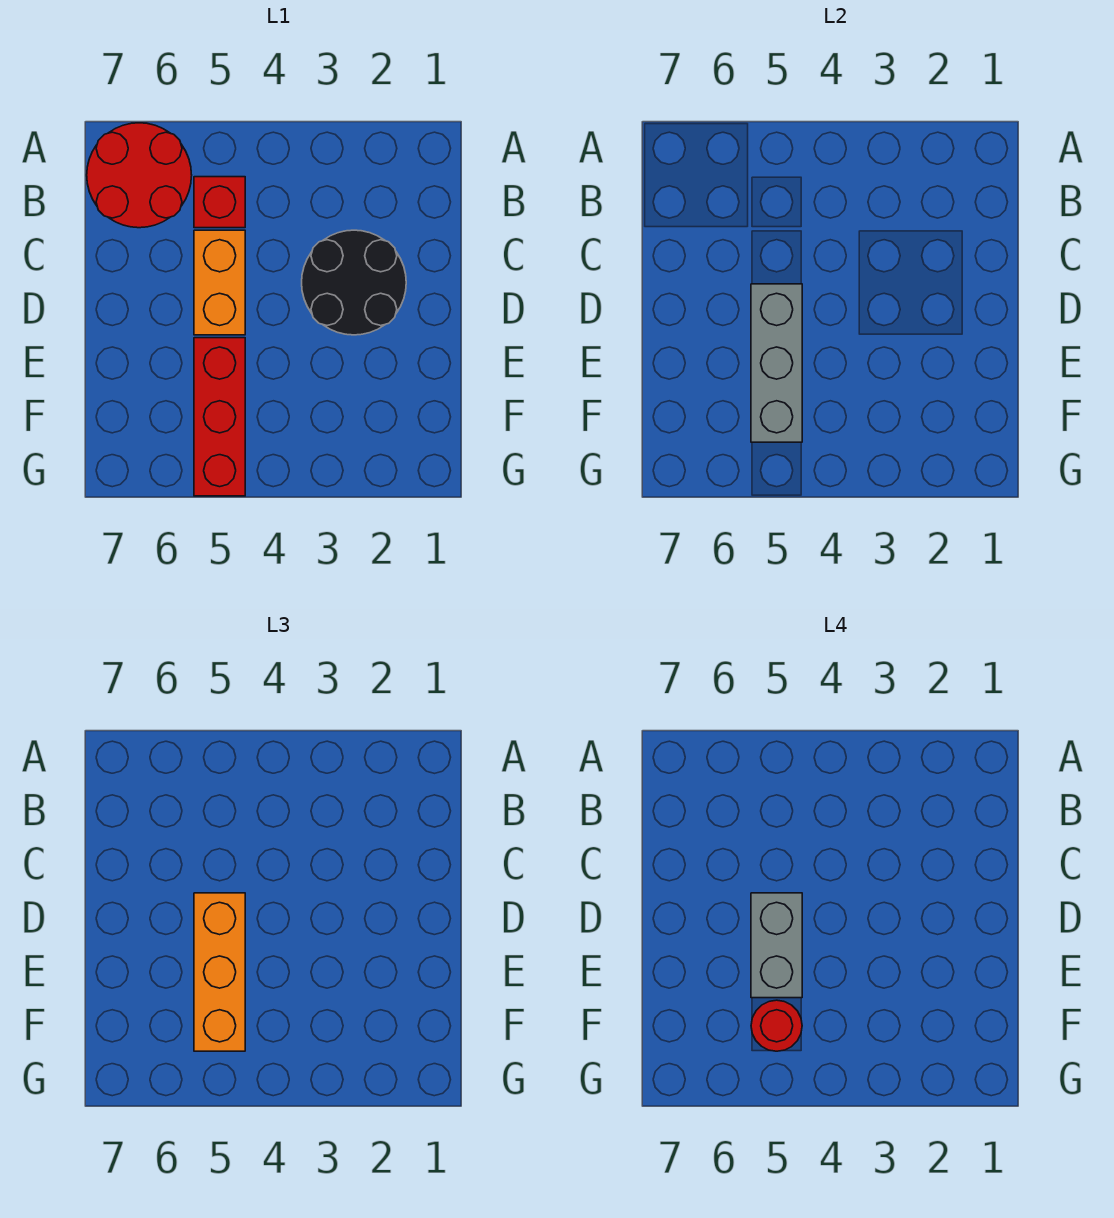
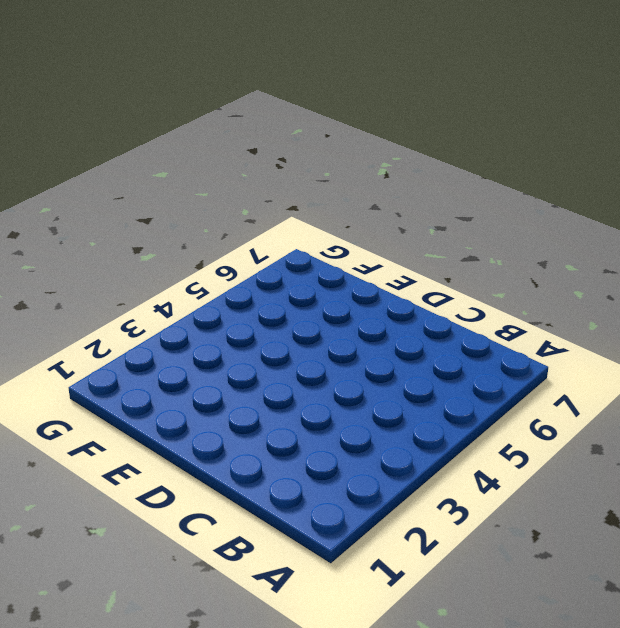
none -> red round brick A6:B7 level 1
none -> red brick B5 level 1

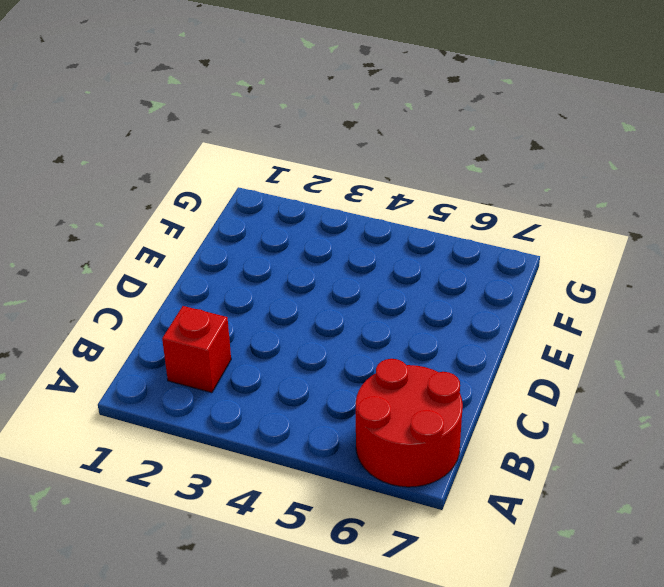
red brick B2 level 1 -> red brick B5 level 1
none -> black round brick C2:D3 level 1
none -> orange brick C5:D5 level 1

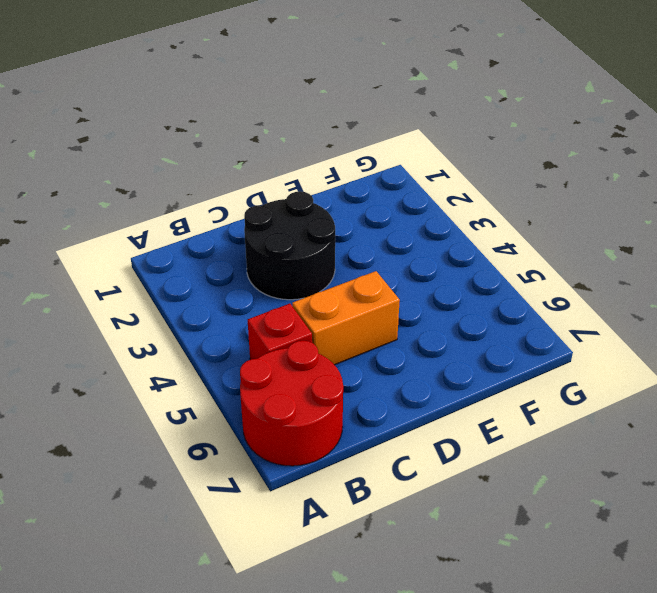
none -> red brick E5:G5 level 1
none -> grey brick D5:F5 level 2

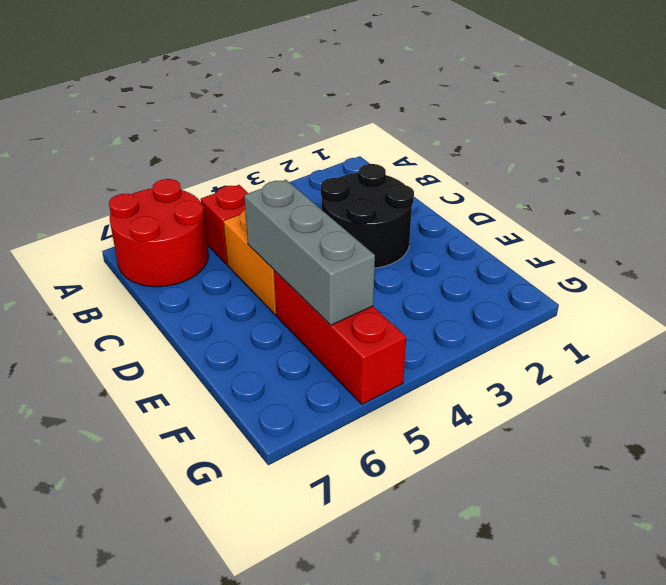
none -> orange brick D5:F5 level 3
none -> grey brick D5:E5 level 4

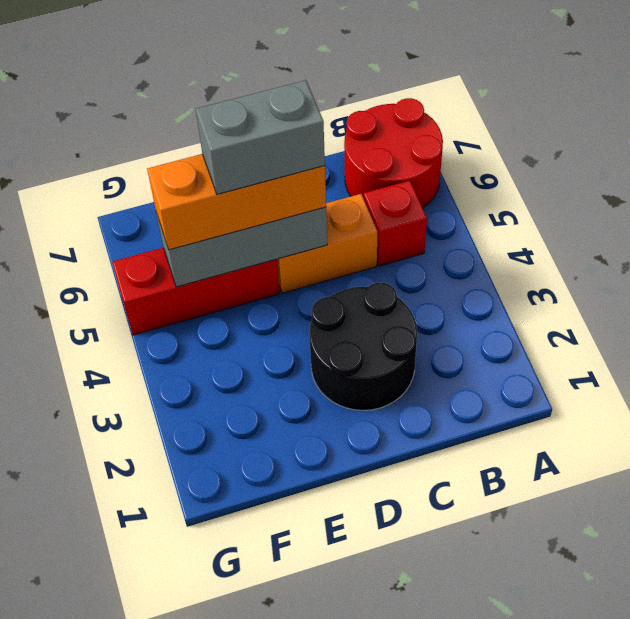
none -> red round brick F5 level 4

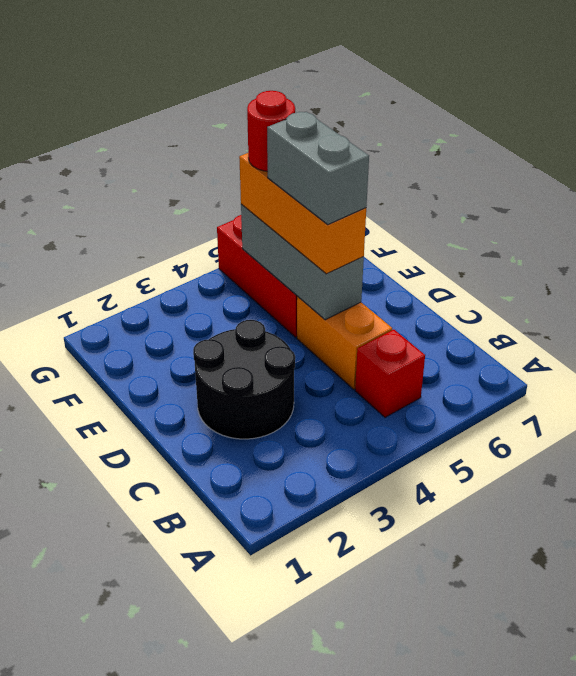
none -> red round brick A6:B7 level 1

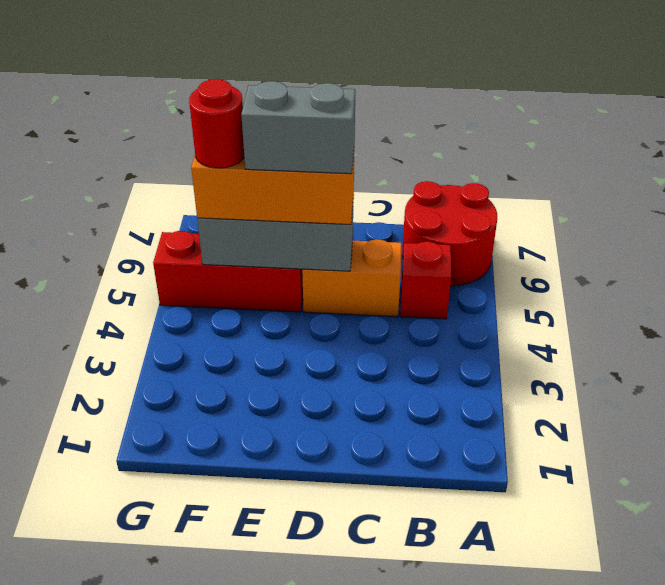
none -> black round brick C2:D3 level 1

